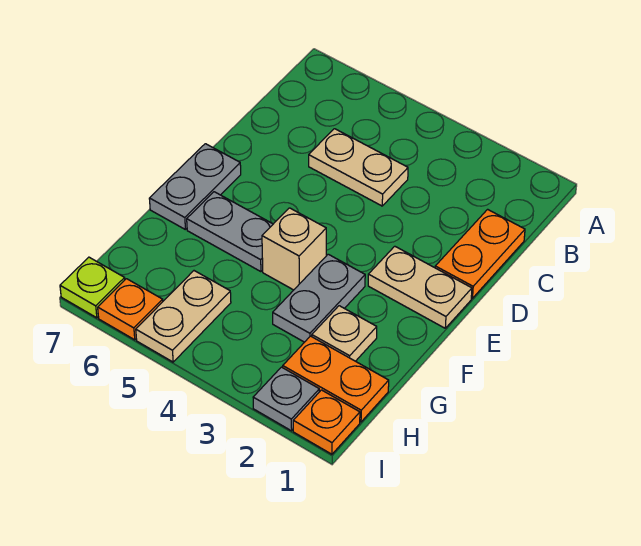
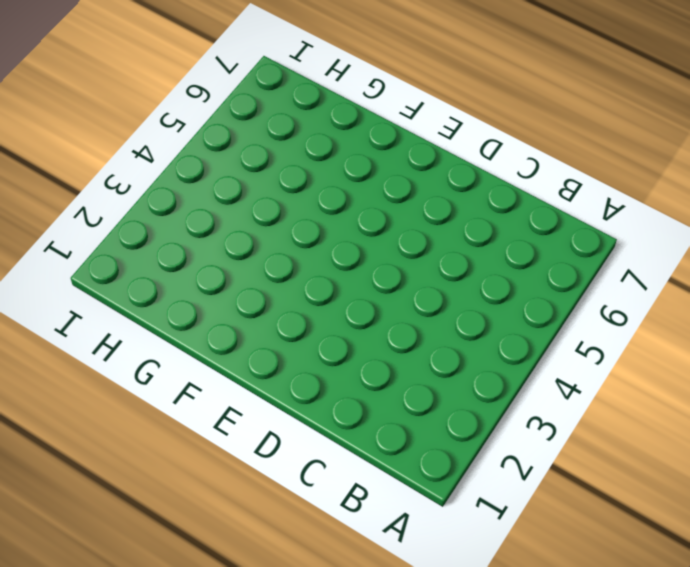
none -> orange plate C1:D1 level 1
none -> tan plate C4:C5 level 1
none -> tan plate E1:E2 level 1

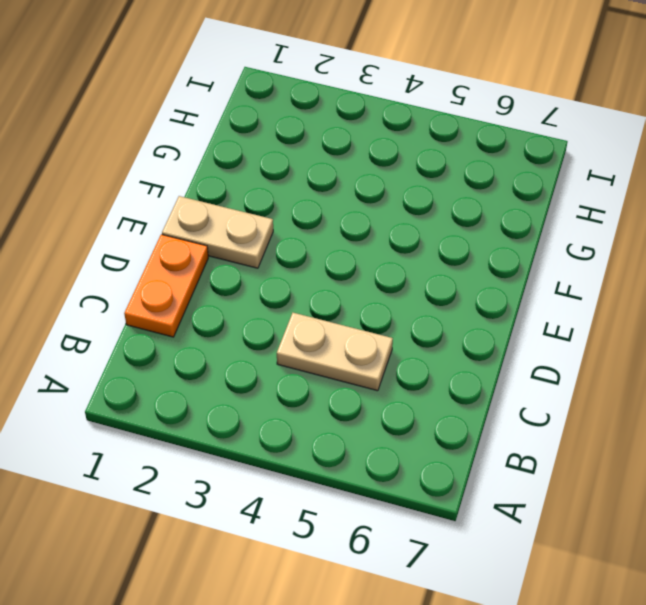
none -> grey plate E7:F7 level 1
none -> grey plate F3:G3 level 1
none -> tan brick F4 level 1

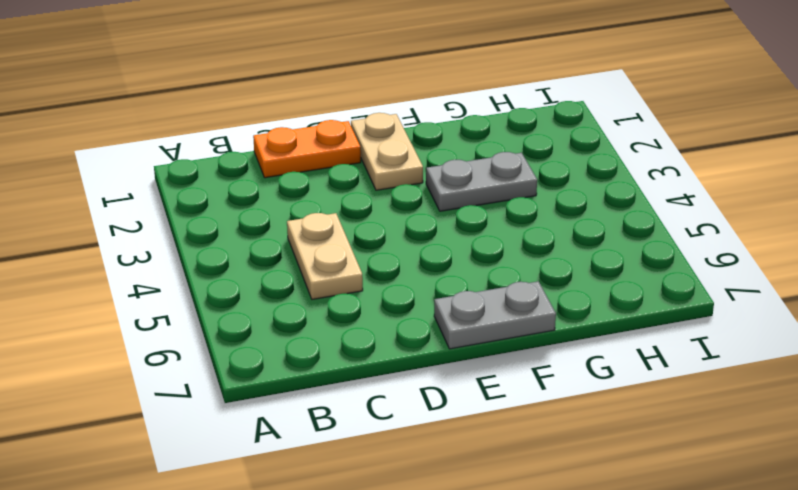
none -> tan brick F4 level 1
none -> grey plate F5:F6 level 1
none -> tan plate G2 level 1

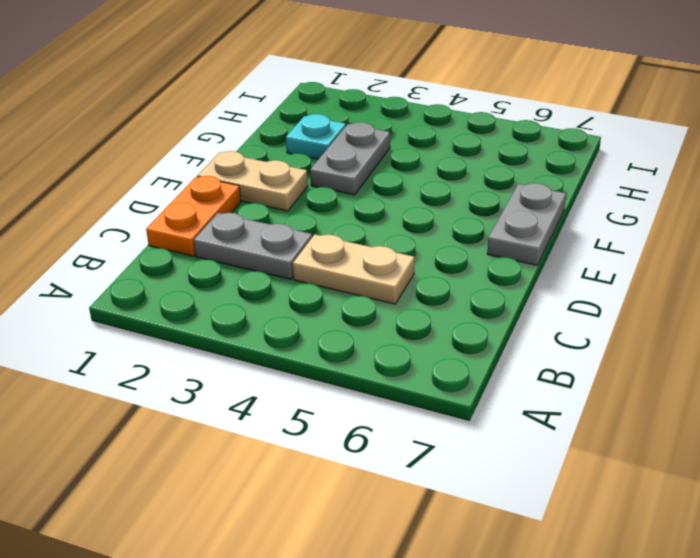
grey plate C2:C3 level 1 -> grey plate F5:F6 level 1
cyan plate G2 level 1 -> tan plate G2 level 1
none -> tan brick F4 level 1
none -> orange plate H1:H2 level 1
none -> tan plate H5:I5 level 1

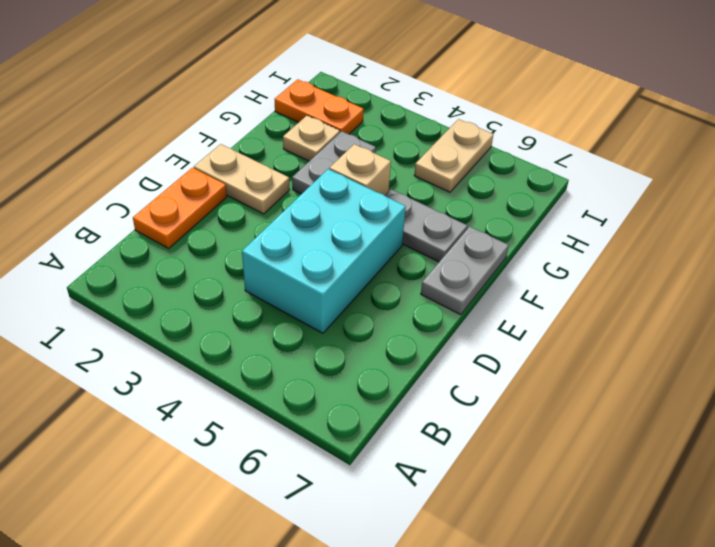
cyan brick C4:E5 level 1 -> tan plate C4:C5 level 1
none -> orange plate I1 level 1
none -> grey plate I2 level 1
none -> orange plate I6 level 1

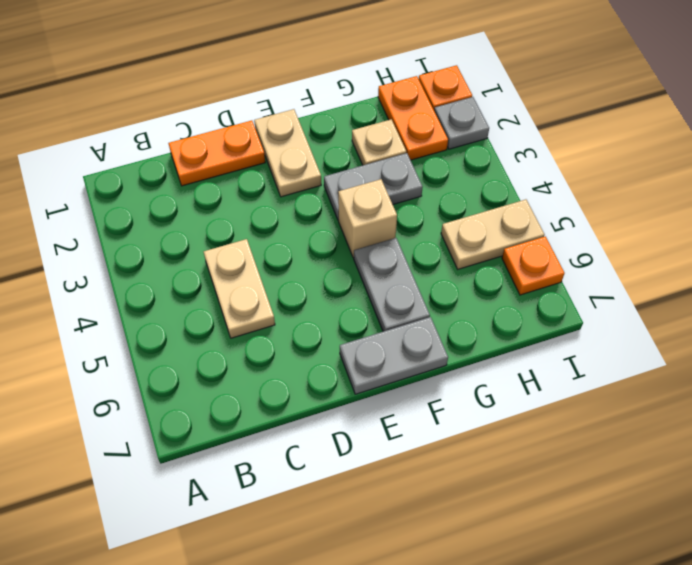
none -> lime plate I7 level 1

